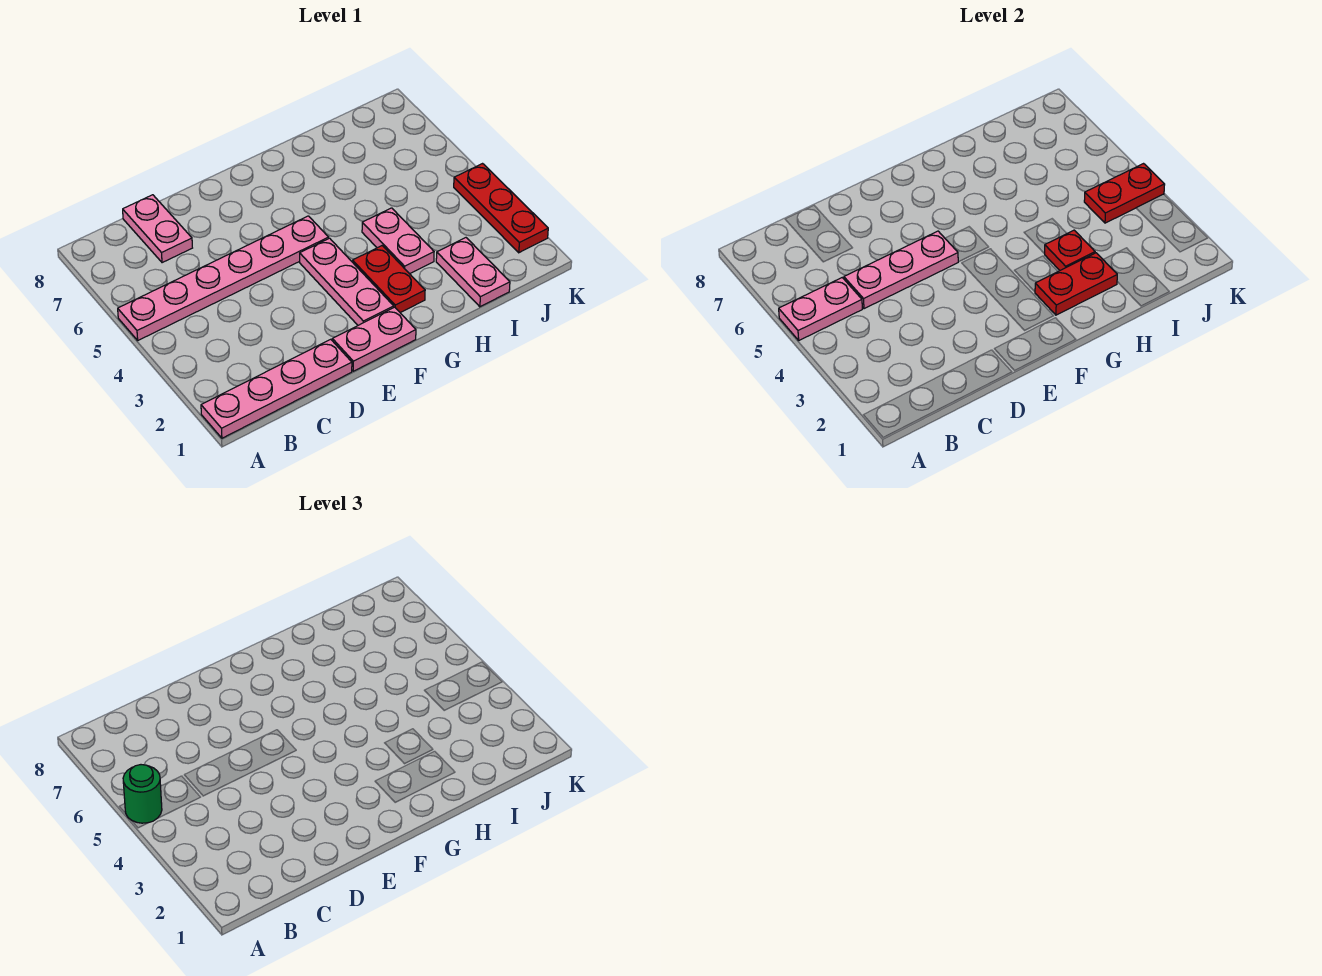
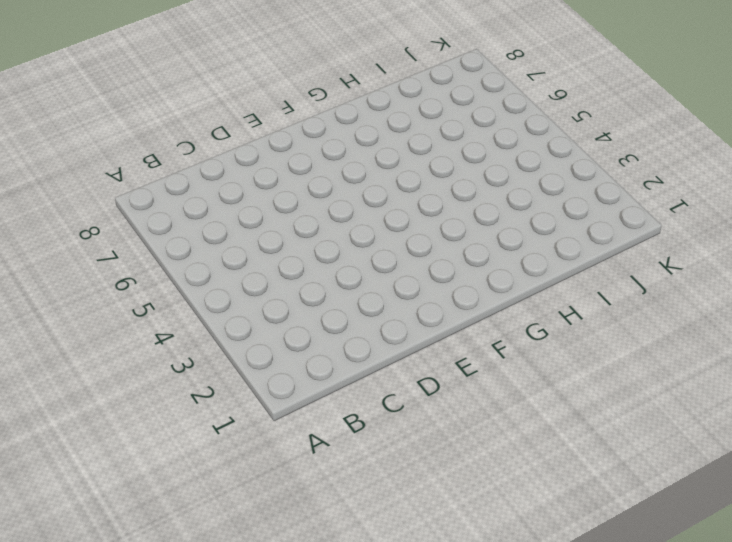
none -> pink plate A1:D1 level 1
none -> pink plate A5:F5 level 1
none -> pink plate C7:C8 level 1

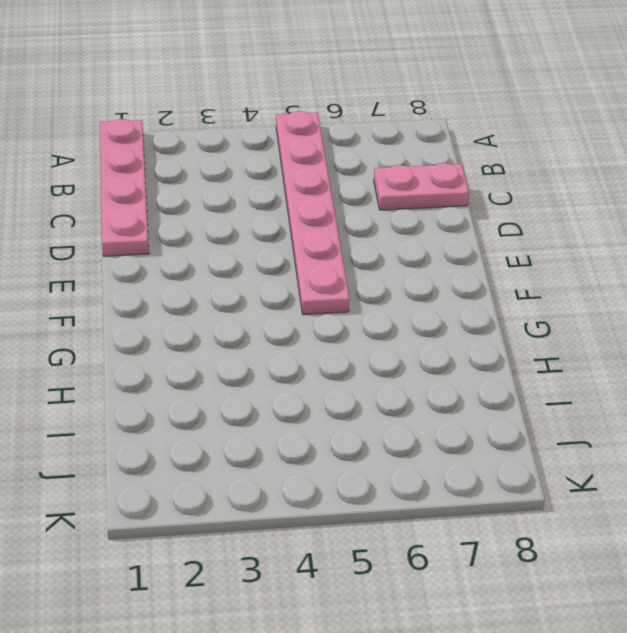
none -> pink plate E1:F1 level 1
none -> pink plate F2:F4 level 1
none -> red plate G2:G3 level 1

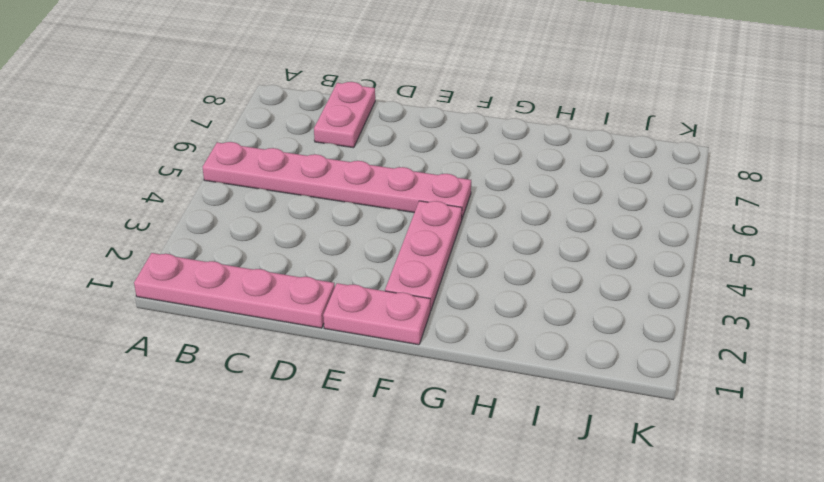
none -> red plate G2:G3 level 1
none -> pink plate H3:H4 level 1
none -> pink plate I1:I2 level 1

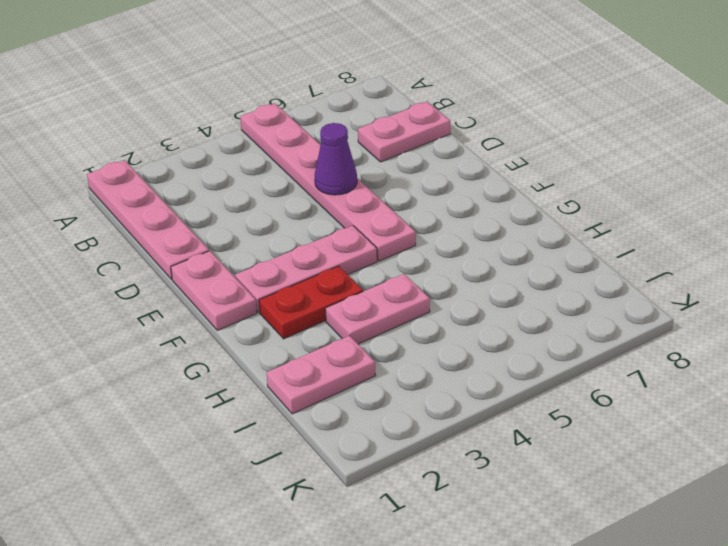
purple cone D5 level 2 -> pink plate C5:E5 level 2
none -> red plate K2:K4 level 1
none -> pink plate A5:B5 level 2
none -> red plate G2:H2 level 2

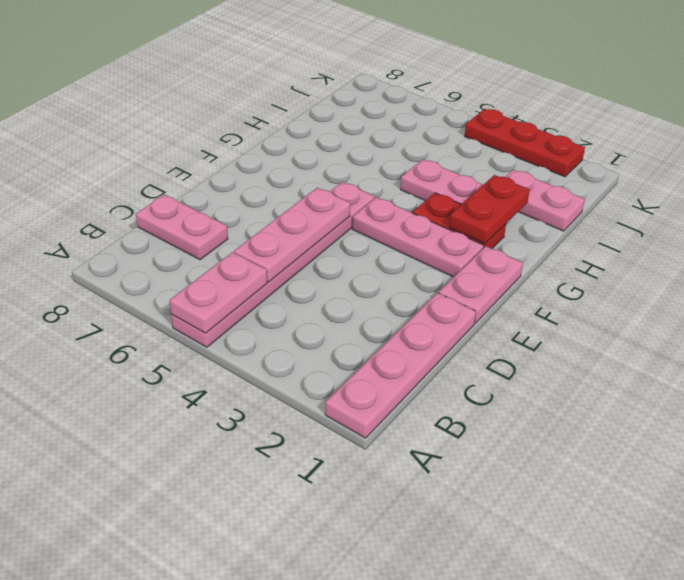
none -> red plate H3 level 2
none -> red plate J4:K4 level 2
none -> green round brick A5 level 3

